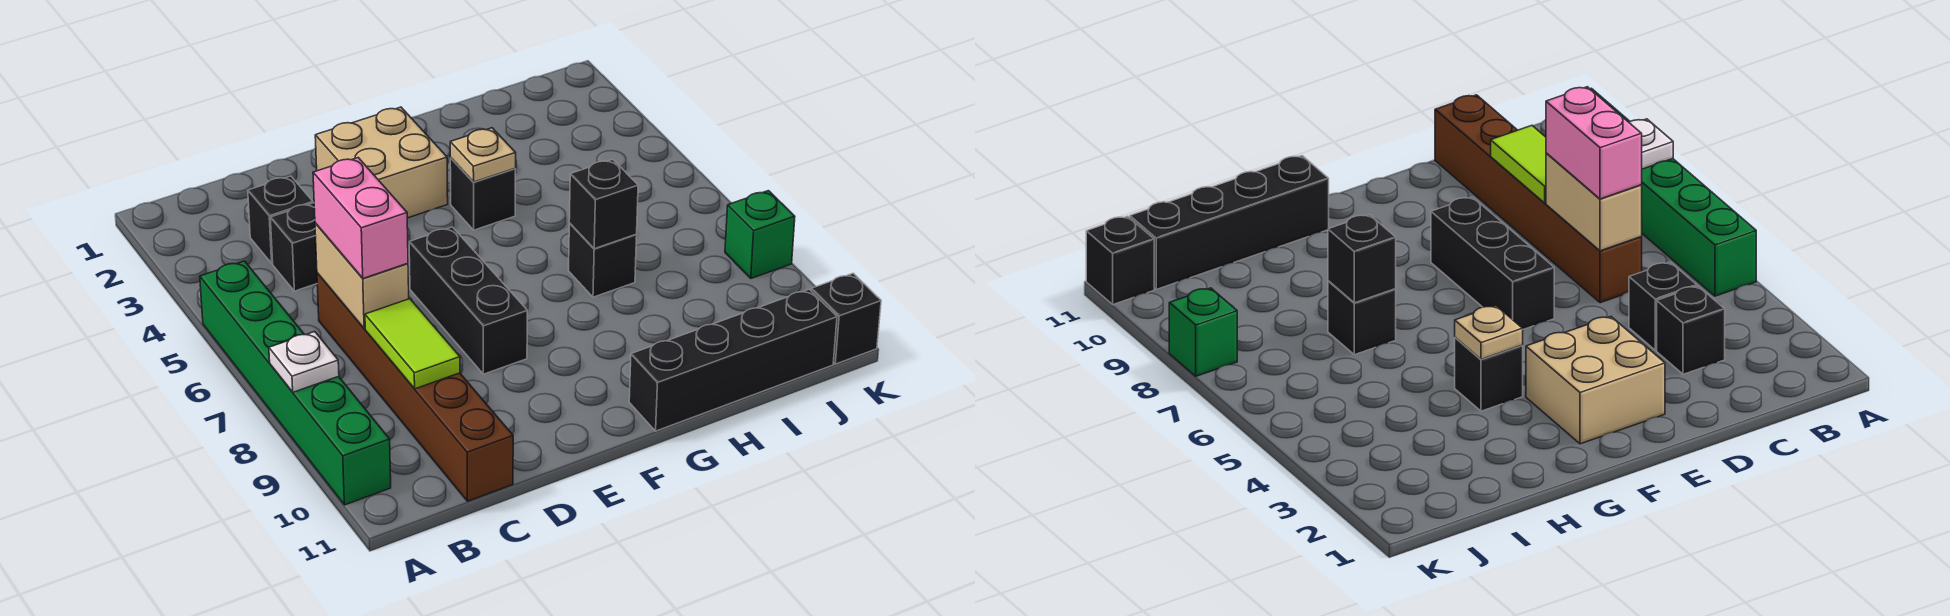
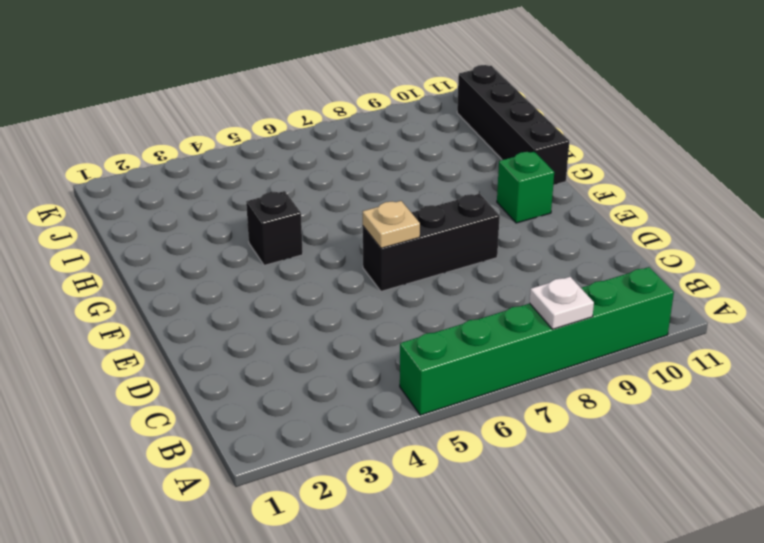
tan plate E6 level 2 -> tan plate G4 level 2
green brick F10 level 1 -> green brick K8 level 1
none -> black brick C3 level 1
none -> black brick C4 level 1
none -> brown brick C6:C11 level 1

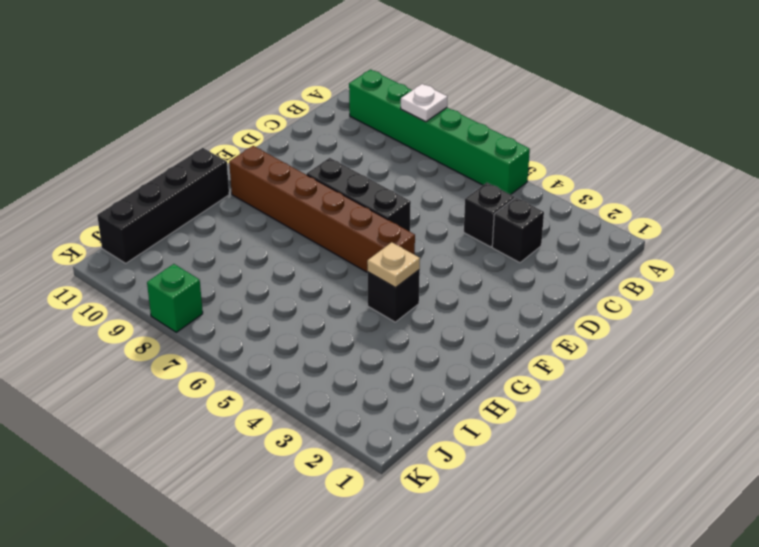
brown brick F5:F10 level 1 -> brown brick C6:C11 level 1
none -> tan brick E2:F3 level 1
none -> black brick H7 level 1
none -> black brick K11 level 1

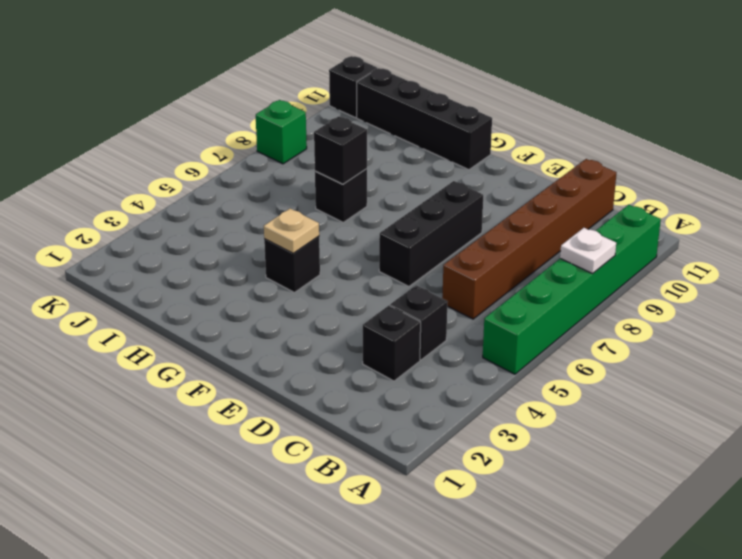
none -> tan brick E2:F3 level 1
none -> tan brick C6:C7 level 2
none -> lime tile C8:C9 level 2

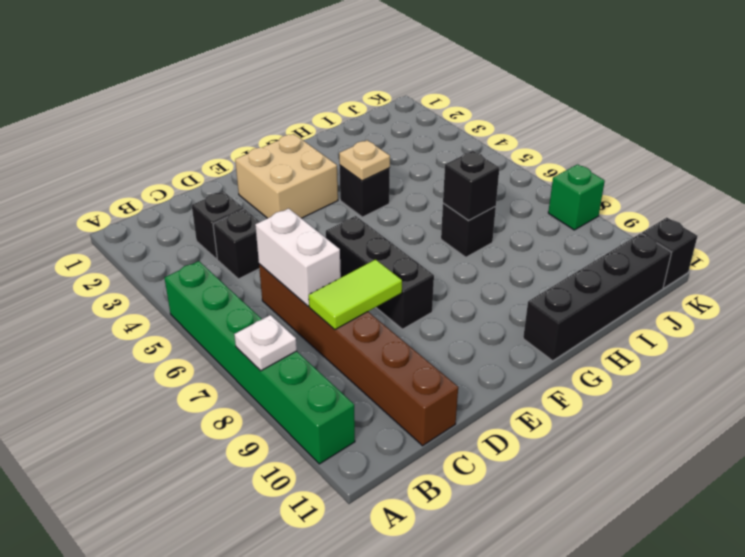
white brick C6:C7 level 2 -> tan brick C6:C7 level 2
lime tile C8:D8 level 2 -> lime tile C8:C9 level 2
none -> pink brick C6:C7 level 3

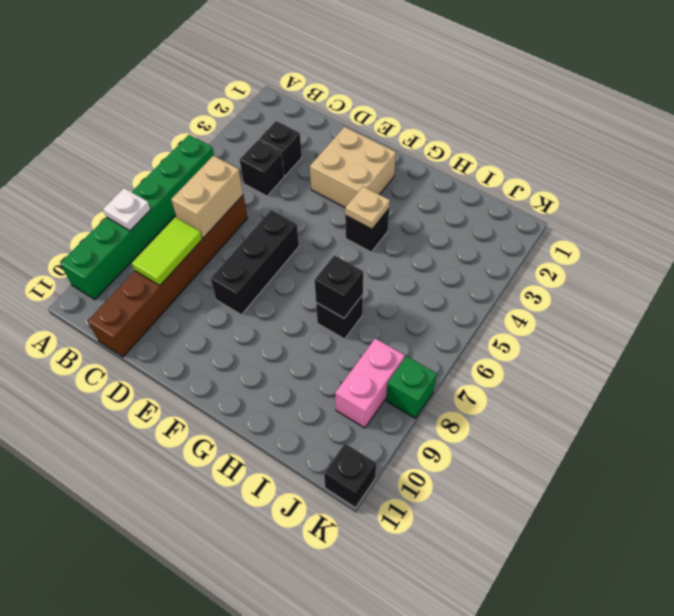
pink brick J8:J9 level 1 -> pink brick C6:C7 level 3
none -> black brick G11:J11 level 1

